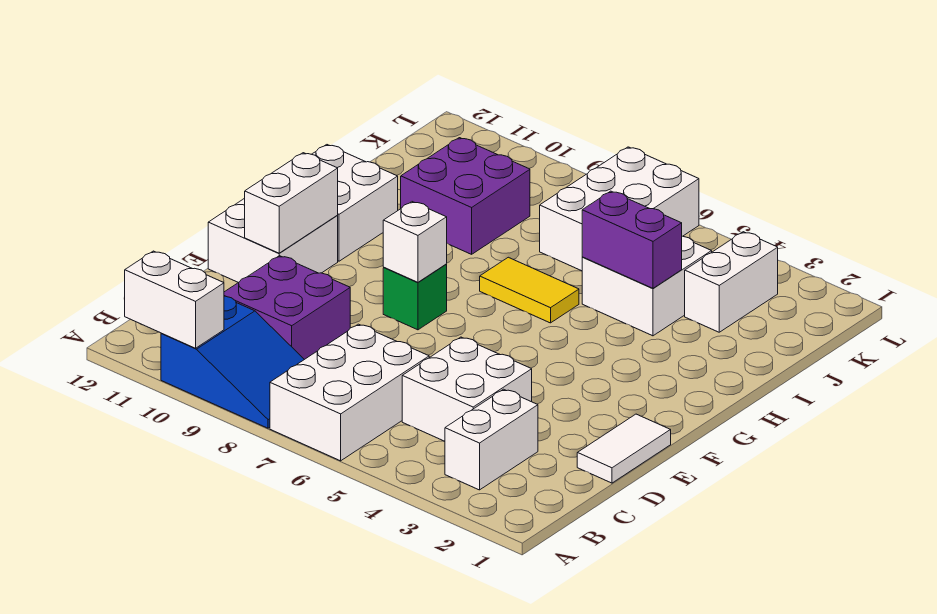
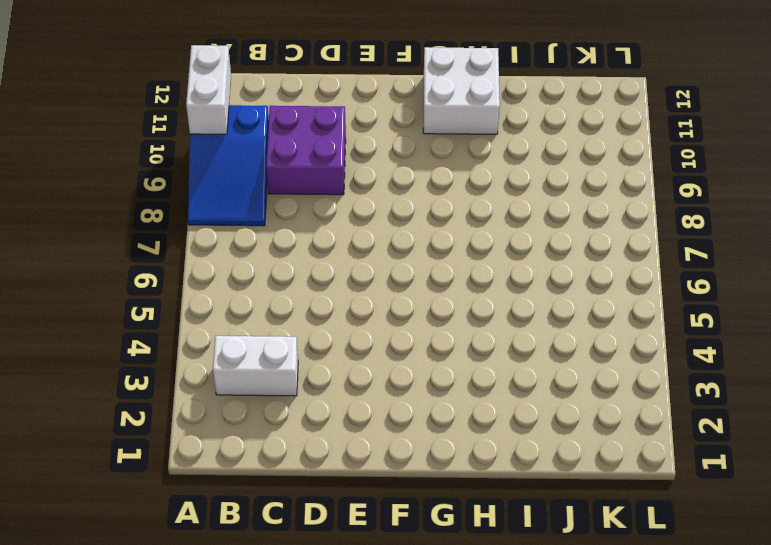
none -> white brick A6:C7 level 1
none -> white brick C4:D5 level 1
none -> white tile D1:E1 level 1

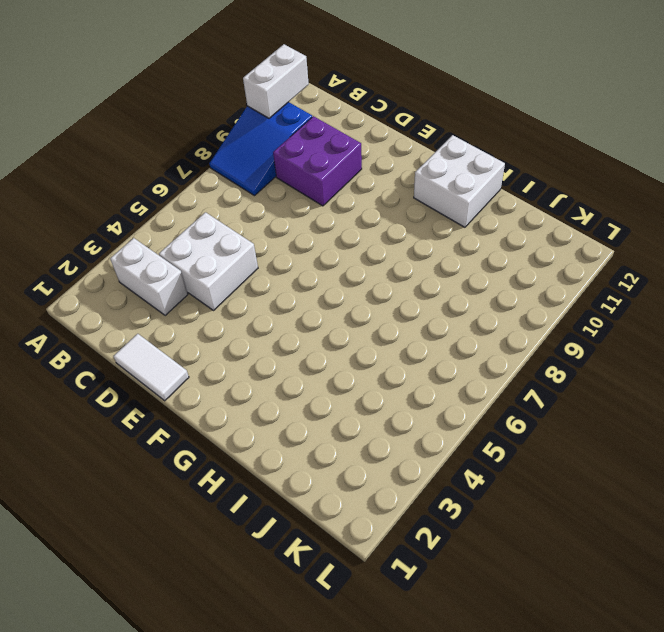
none -> white brick A6:C7 level 1
none -> white brick E11:F12 level 1
none -> green brick F8 level 1

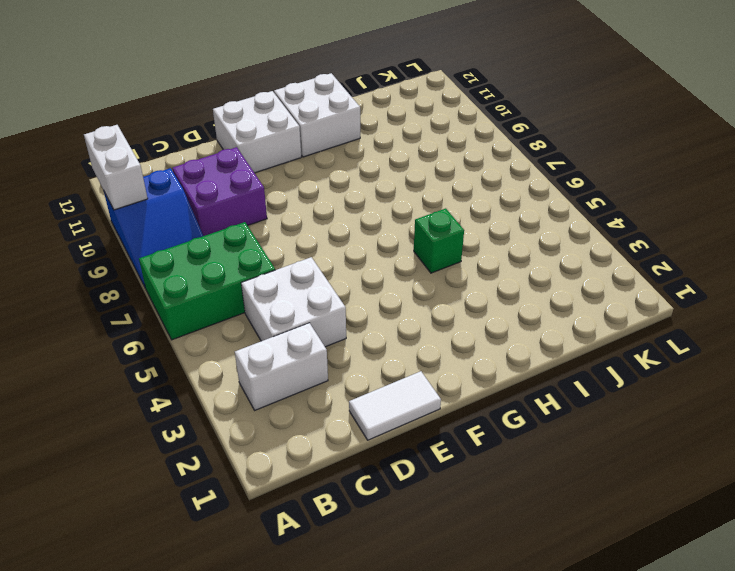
green brick A6:C7 level 1 -> white brick A6:C7 level 1
green brick H5 level 1 -> green brick F8 level 1
none -> yellow tile H6:H7 level 1
none -> white brick I4:J5 level 1
none -> purple brick I9:J10 level 1

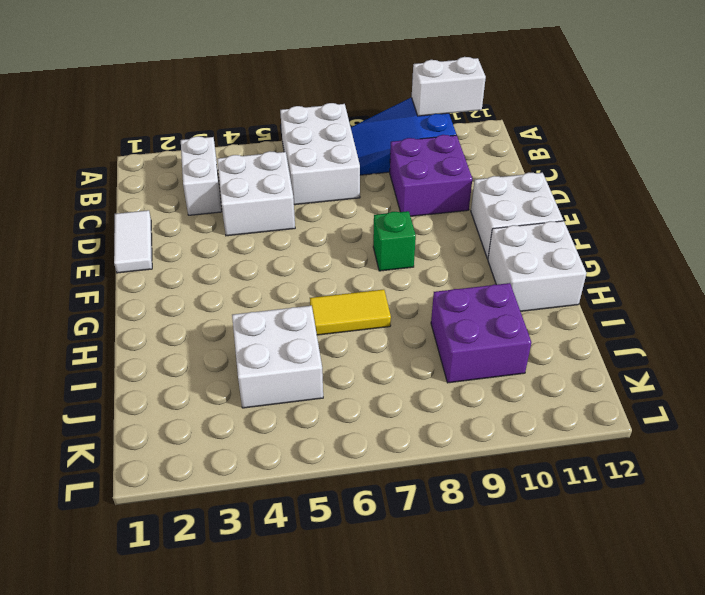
none -> white brick J3:K3 level 1
none -> white brick J6:L7 level 1
none -> white brick E11:F11 level 2

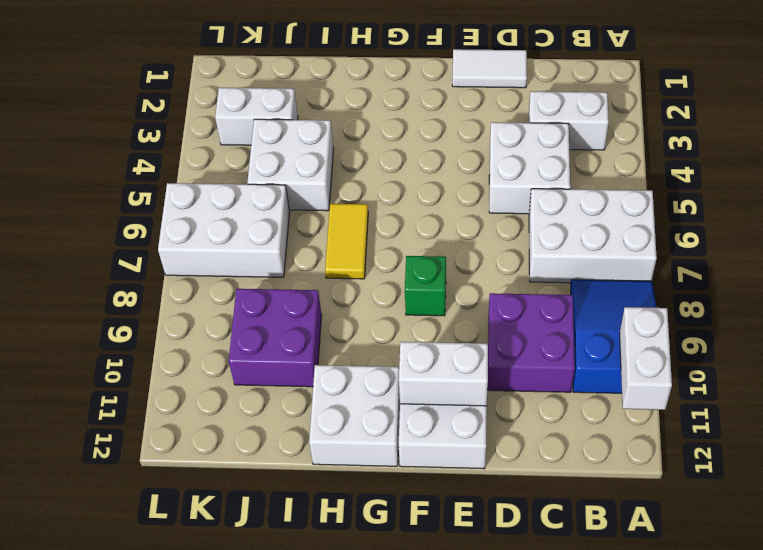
none -> white brick F8 level 2
none -> purple brick I4:I5 level 2

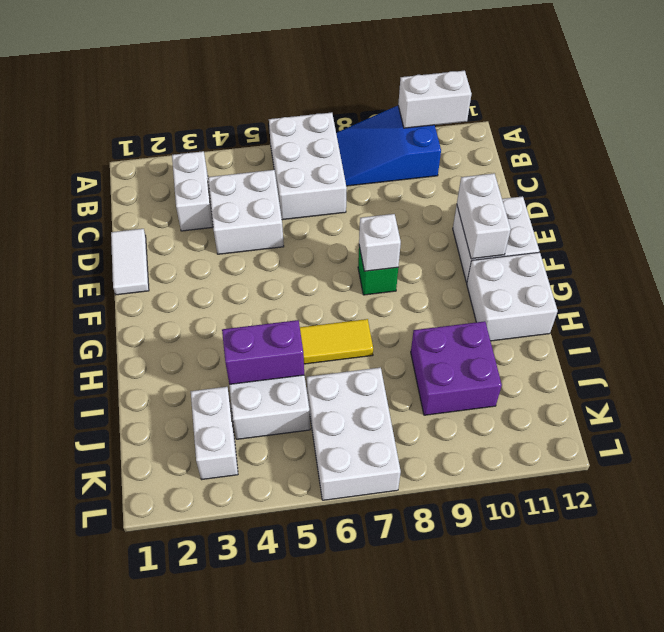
none -> purple brick C9:D10 level 1

